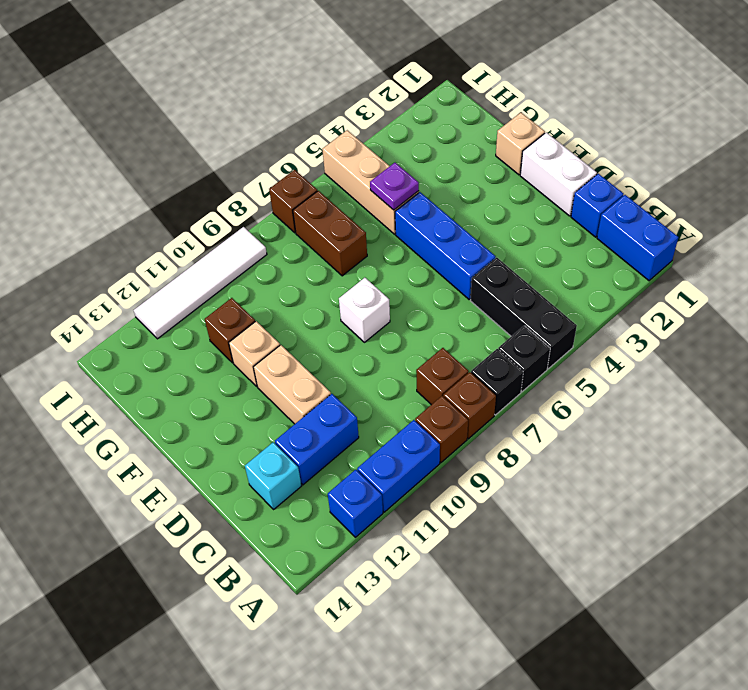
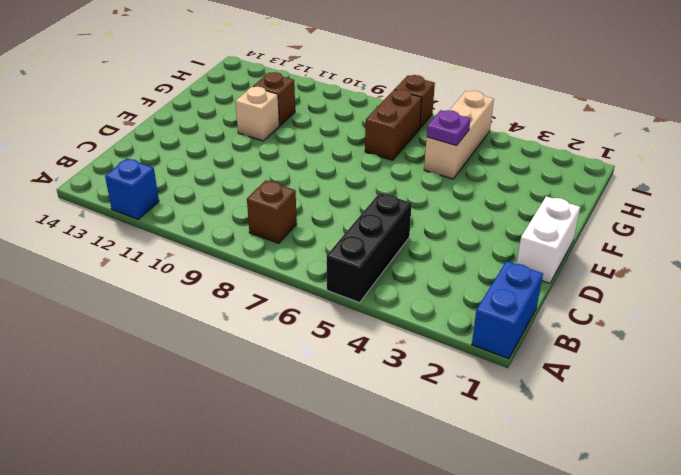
none -> black brick A6 level 1
none -> black brick A7 level 1
none -> brown brick A8 level 1

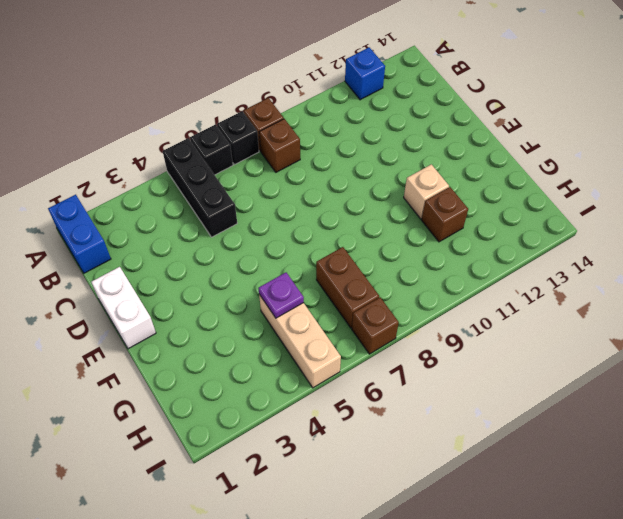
none -> brown brick A9 level 1
none -> blue brick A10:A11 level 1
none -> blue brick C1 level 1

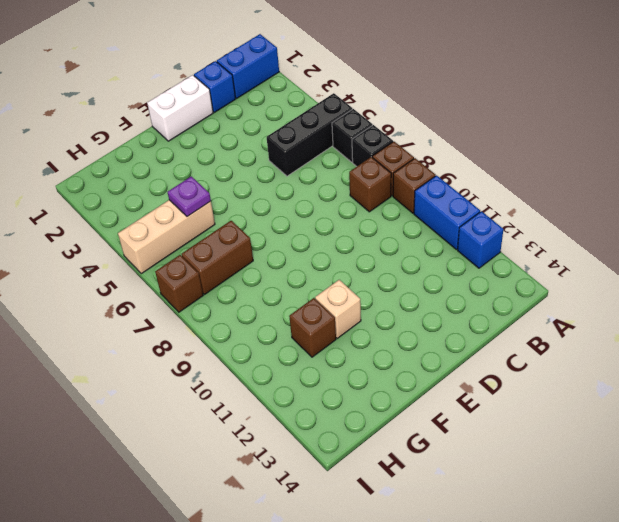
none -> blue brick C11:C12 level 1
none -> cyan brick C13 level 1
none -> blue brick D5:F5 level 1

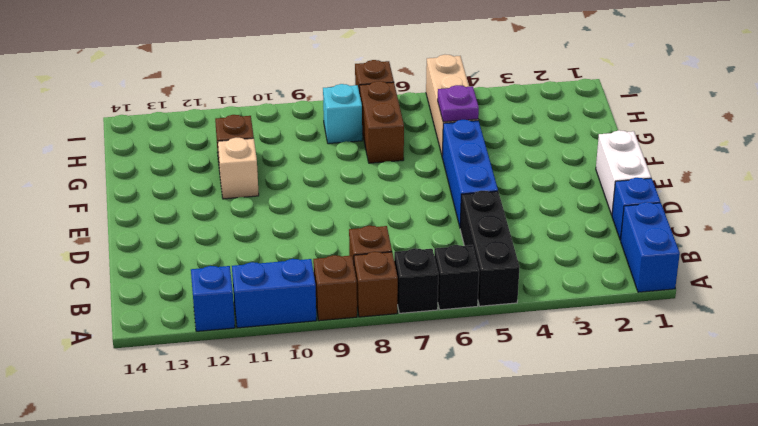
cyan brick H8 level 1 -> cyan brick C13 level 1
none -> blue brick C11:C12 level 1
none -> tan brick D11:E11 level 1
none -> white brick E8 level 1

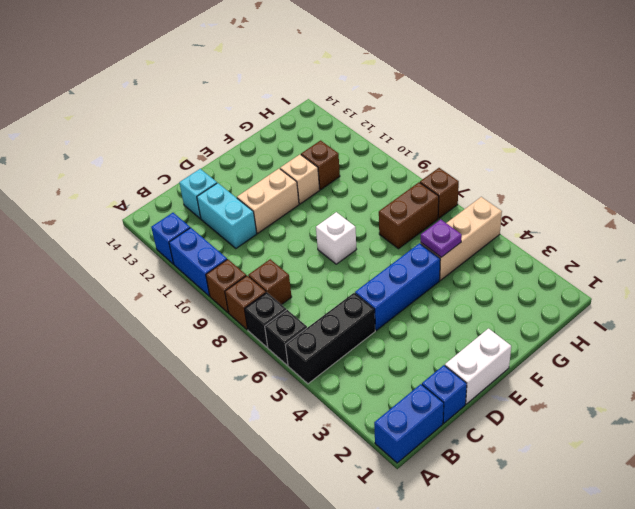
cyan brick C11:C12 level 1 -> blue brick C11:C12 level 1
none -> tan brick F1 level 1
none -> white tile I9:I12 level 1

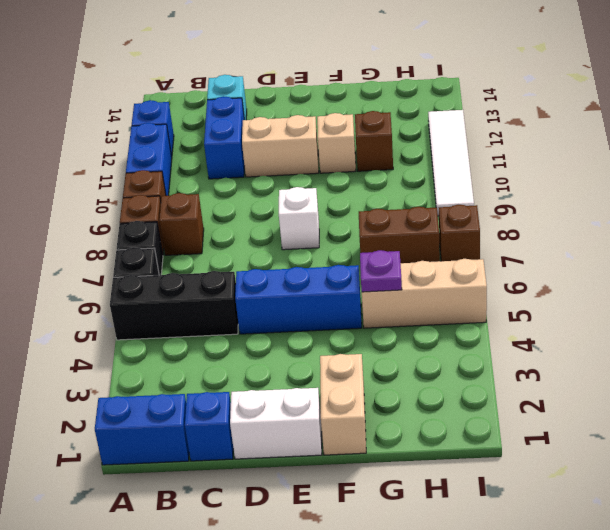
tan brick F1:F2 level 1 -> tan brick F1 level 1

